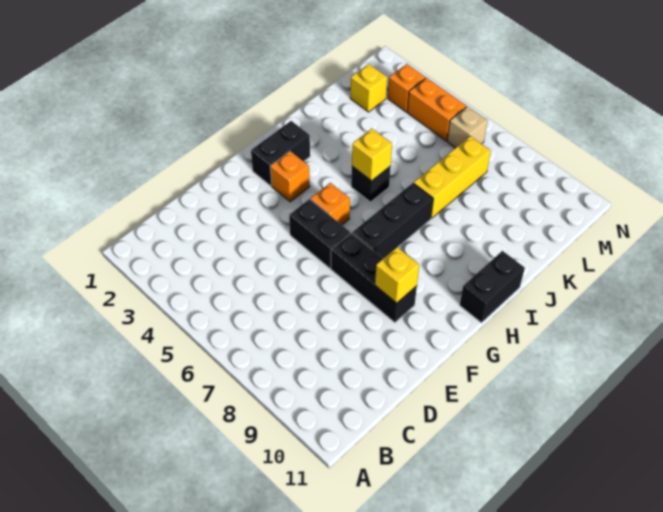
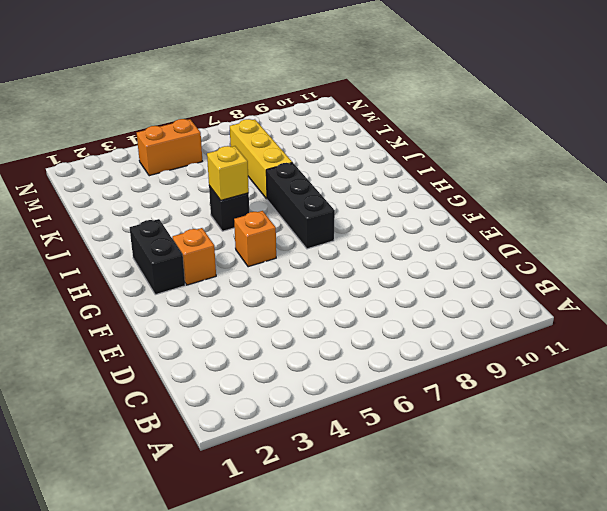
none -> black brick F5:F6 level 1
none -> black brick F7:F9 level 1
none -> black brick H11:I11 level 1

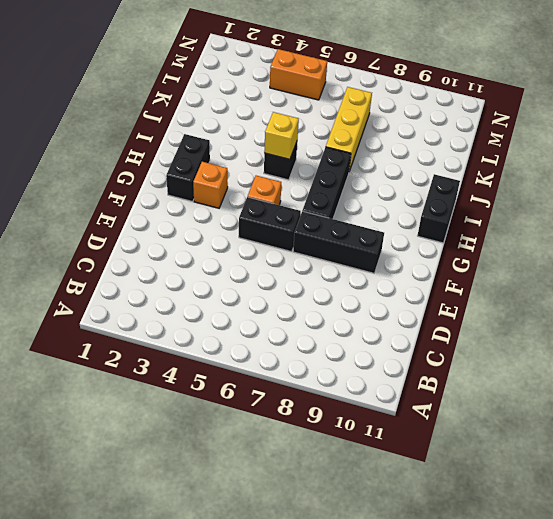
none -> yellow brick L2 level 1
none -> orange brick M3 level 1
none -> tan brick M6 level 1

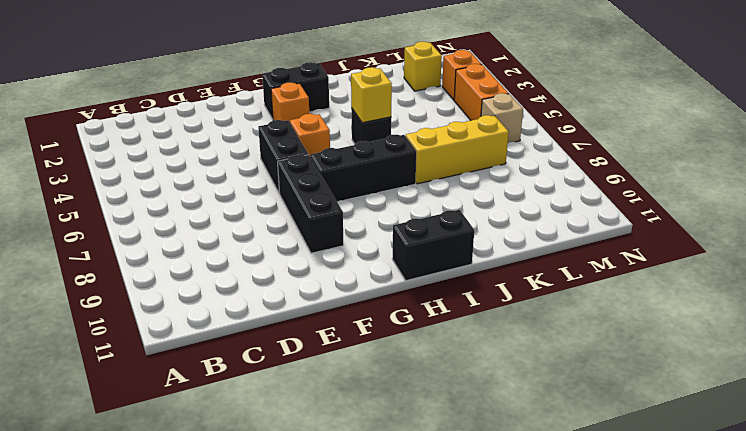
none -> yellow brick F9 level 2

